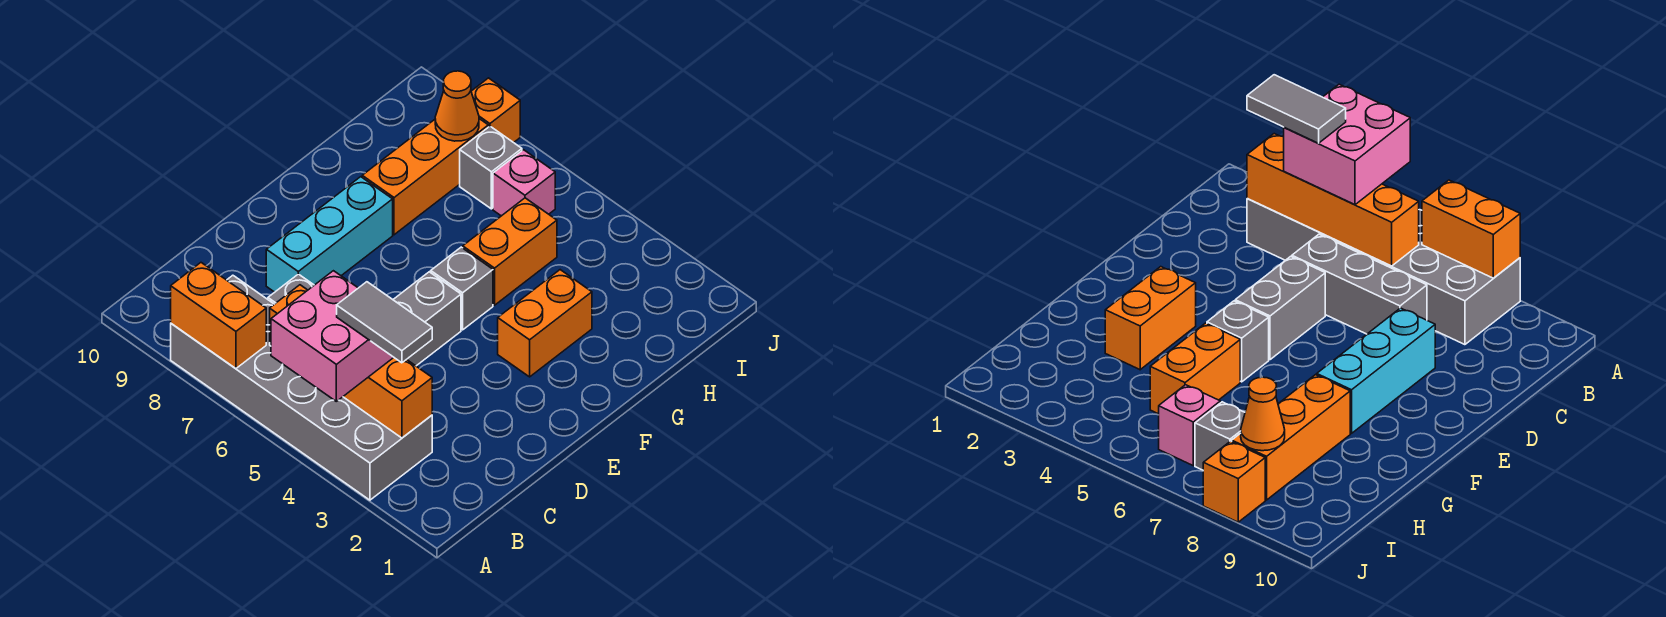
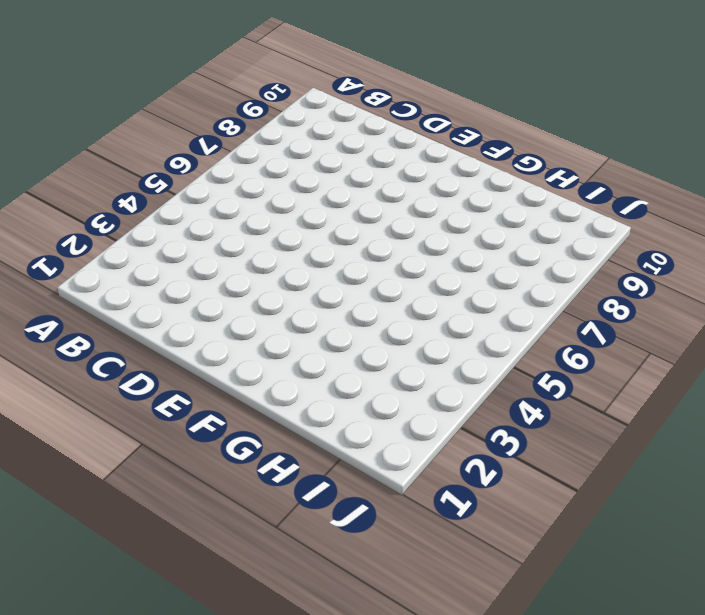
none -> grey brick A3:B8 level 1
none -> grey brick C5:C7 level 1
none -> grey brick D5:E5 level 1

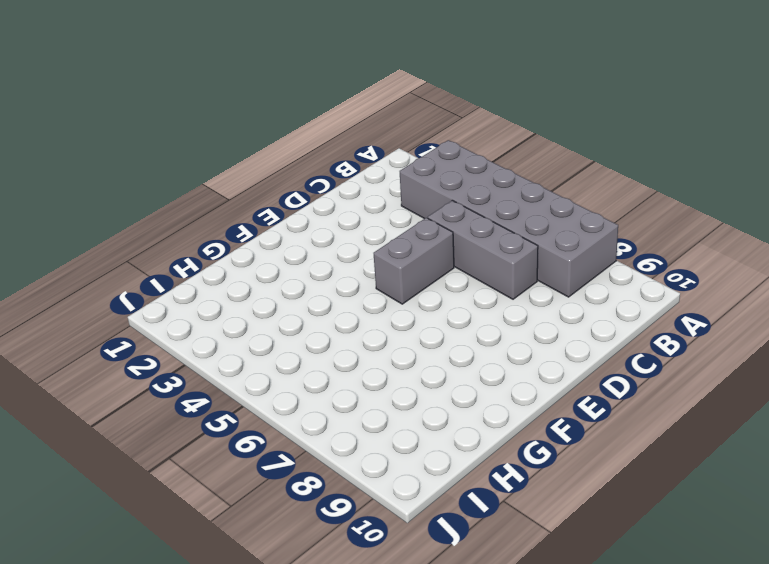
none -> cyan brick D8:F8 level 1
none -> orange brick F3:G3 level 1
none -> grey brick F5 level 1

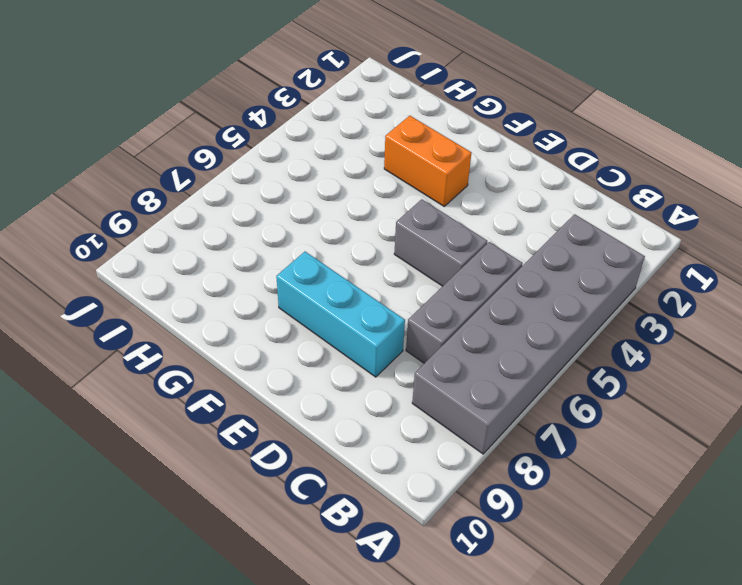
none -> grey brick F5 level 1
none -> orange brick G5:H5 level 1
none -> orange brick G8:I8 level 1

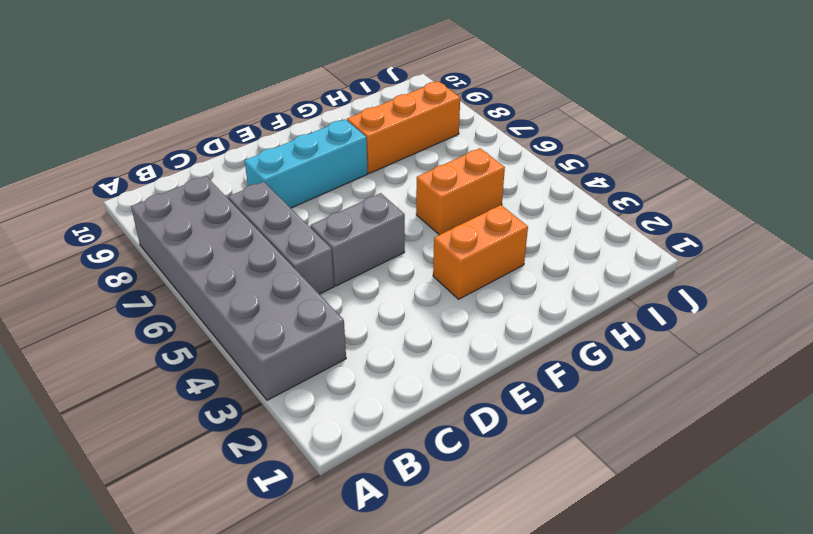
none -> grey brick F5 level 1
none -> pink brick I6 level 1
none -> grey brick I7 level 1

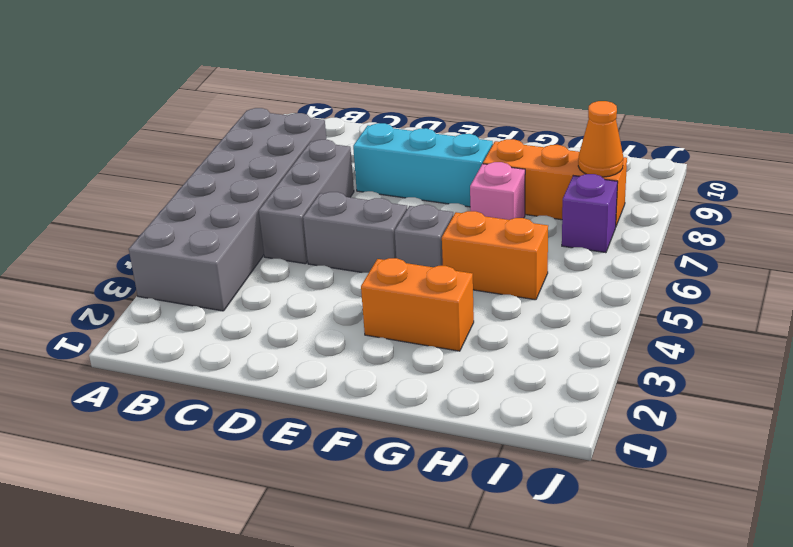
pink brick G7 level 1 -> pink brick I6 level 1
purple brick I7 level 1 -> grey brick I7 level 1
none -> orange brick J8 level 1
none -> orange brick A7:A8 level 2
none -> orange brick B3:B6 level 2

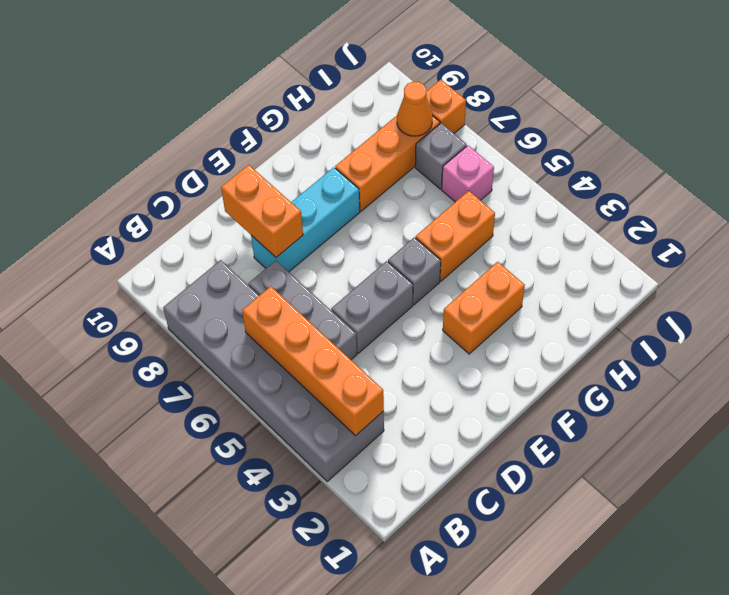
orange brick D8:D9 level 2 -> orange brick A7:A8 level 2
none -> pink brick A4:B5 level 3
none -> grey tile B3:B4 level 4

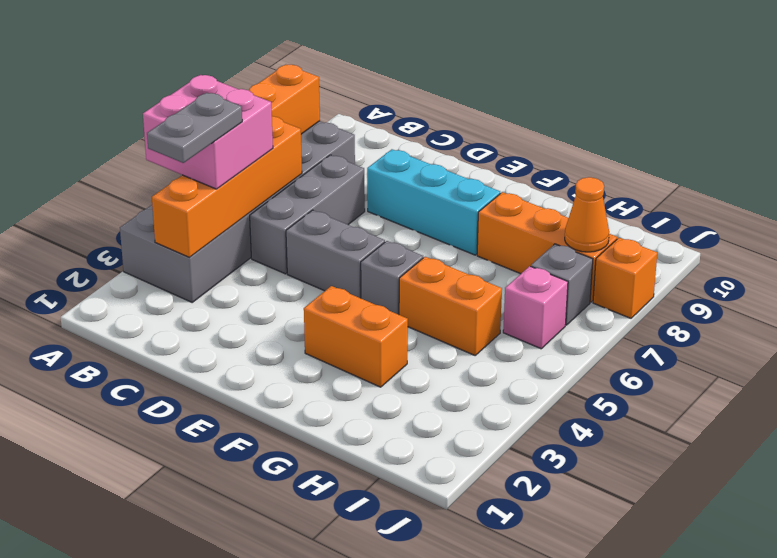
grey plate B3:B4 level 4 -> grey tile B3:B4 level 4

